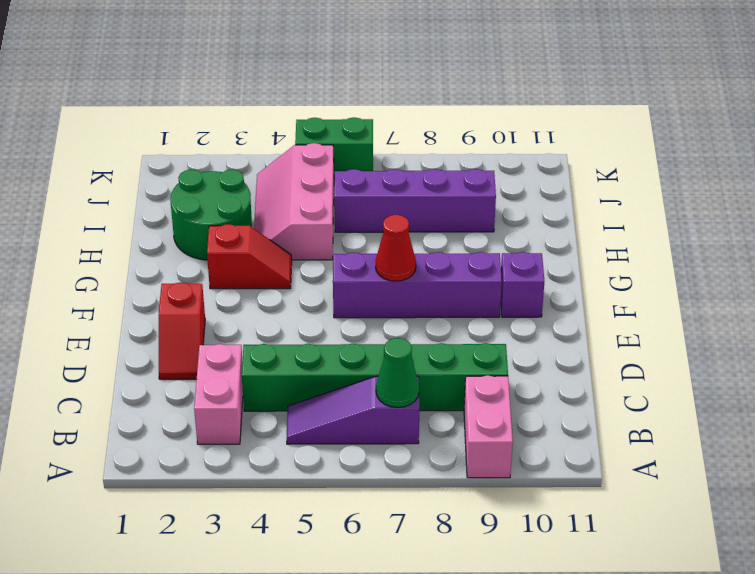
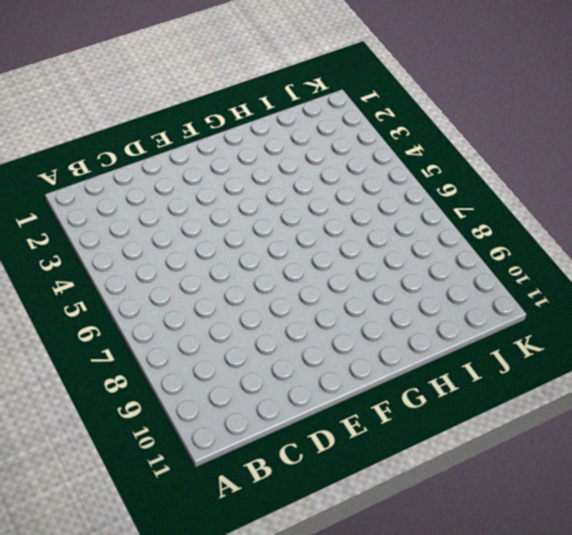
none -> pink brick A9:B9 level 1
none -> pink brick B3:C3 level 1
none -> purple slope B5:B7 level 1 top 7

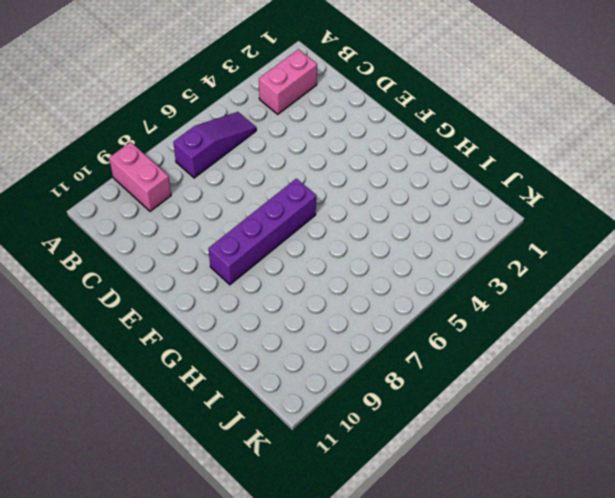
pink brick B2:B3 level 1 -> pink brick B3:C3 level 1
none -> green brick C4:C9 level 1
none -> red slope D2:E2 level 1 top E
none -> purple brick F10 level 1

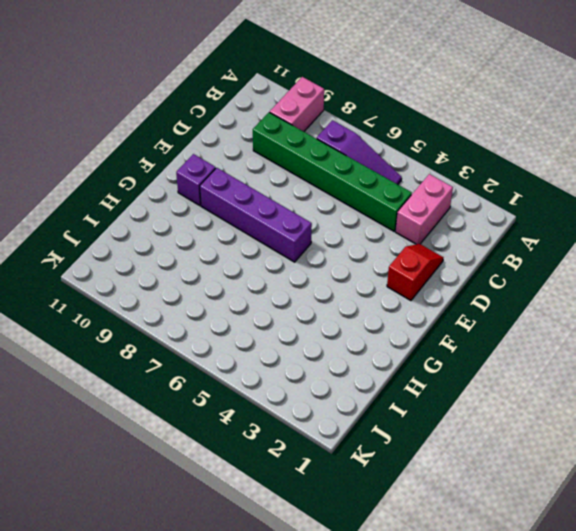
none -> red slope G3:G4 level 1 top 3
none -> green round brick H2:I3 level 1
none -> pink slope H4:J5 level 1 top 5

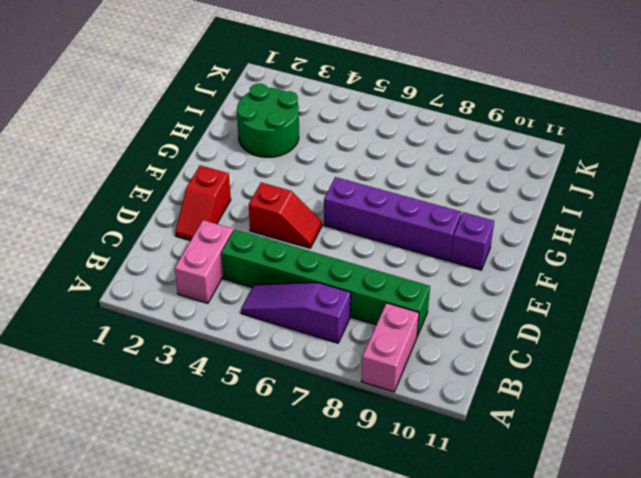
red slope E4:E5 level 1 top 4 -> red slope G3:G4 level 1 top 3
none -> pink slope H4:J5 level 1 top 5
none -> purple brick I6:I9 level 1
none -> green brick K5:K6 level 1

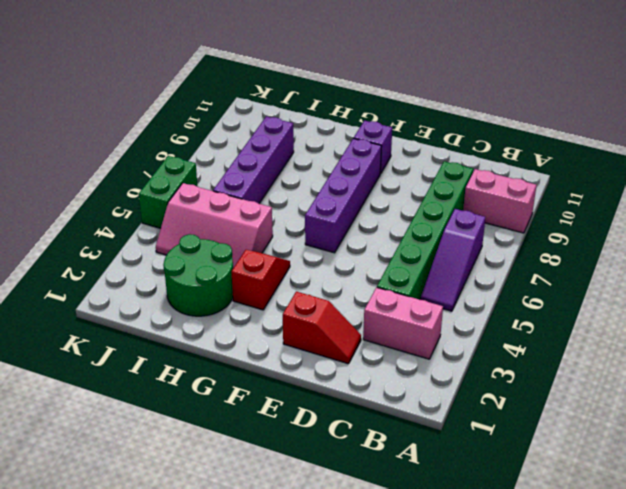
none -> green cone B7 level 2
none -> red cone F7 level 2

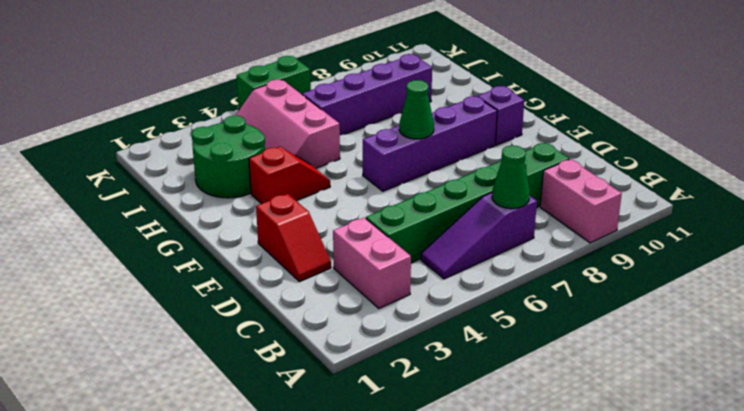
green cone F7 level 2 -> red cone F7 level 2

